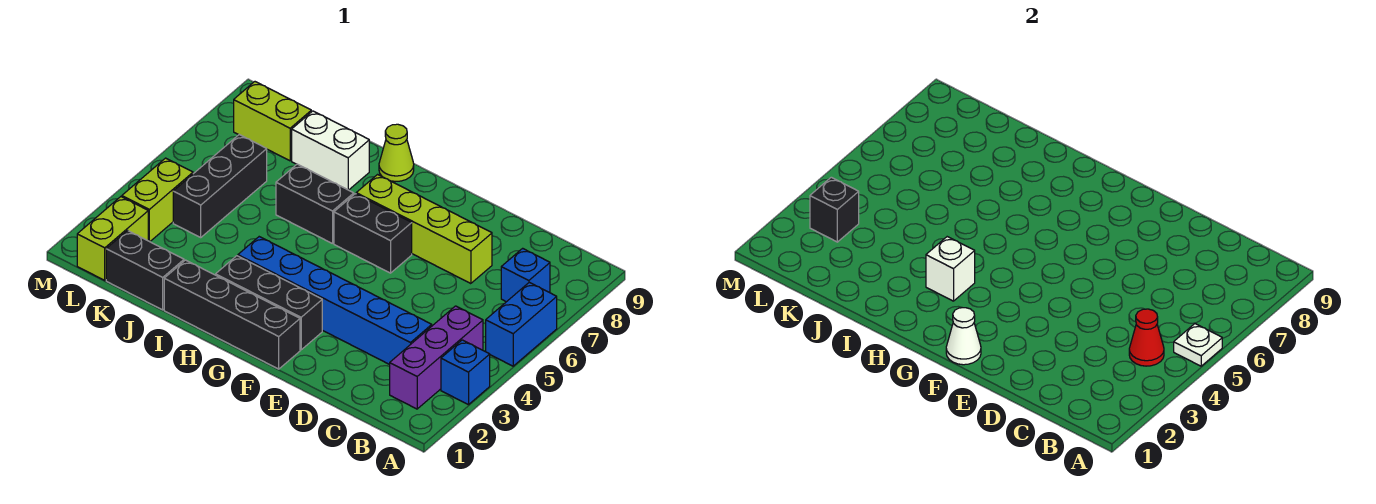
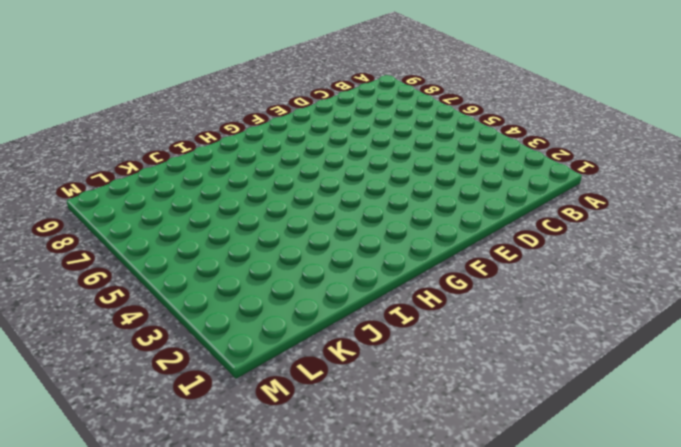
none -> blue brick A3 level 1
none -> blue brick A5:A6 level 1
none -> purple brick B2:B4 level 1

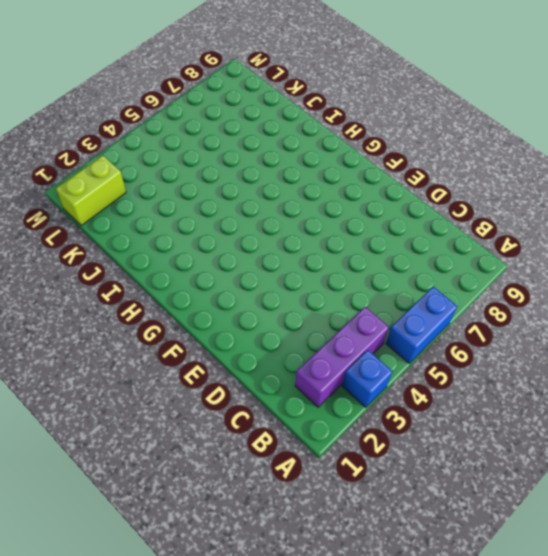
none -> blue brick B7 level 1
none -> blue brick C3:H3 level 1
none -> lime brick D7:G7 level 1

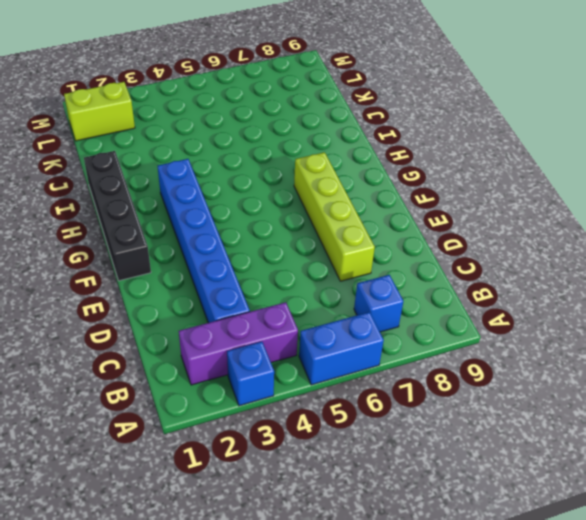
none -> black brick F2:H2 level 1
none -> black brick F6:G6 level 1
none -> black brick H6:I6 level 1

